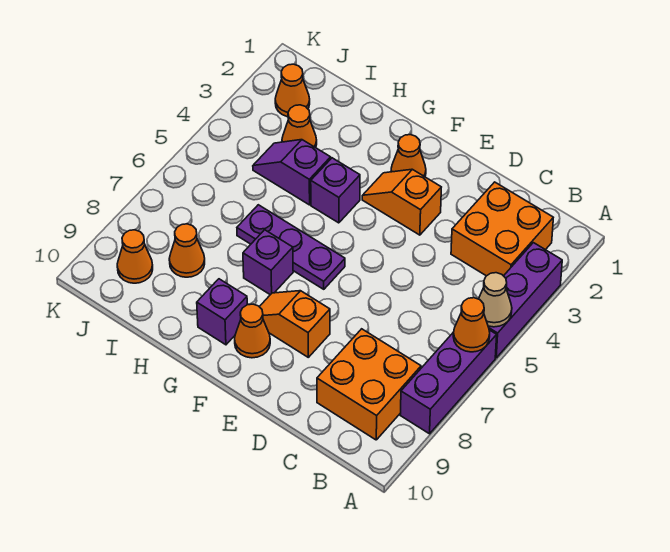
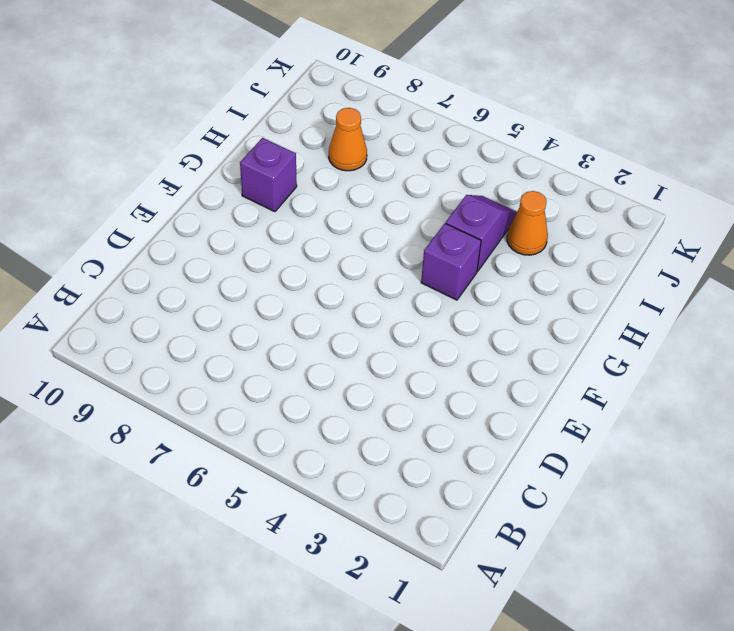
none -> purple brick A3:A5 level 1
none -> purple brick A6:A8 level 1
none -> orange brick B2:C3 level 1

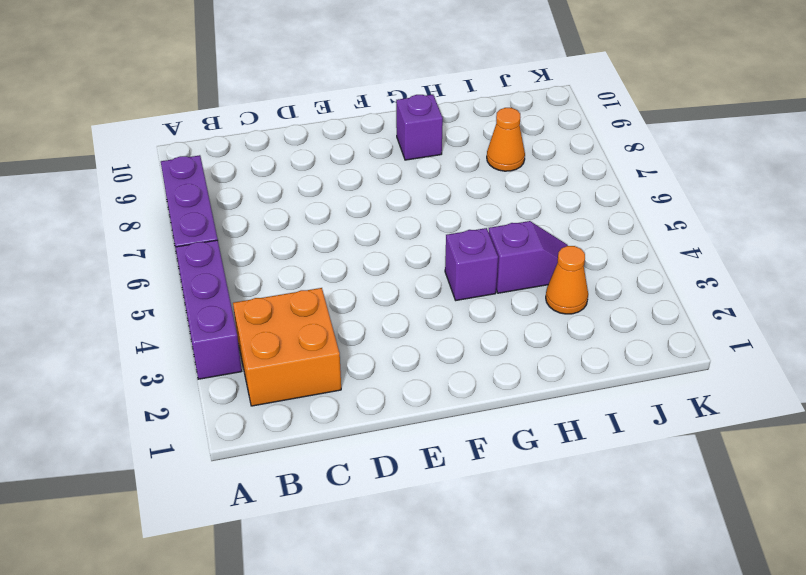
none -> orange brick B8:C9 level 1
none -> orange slope E3:F3 level 1 top E
none -> orange slope E8:F8 level 1 top E

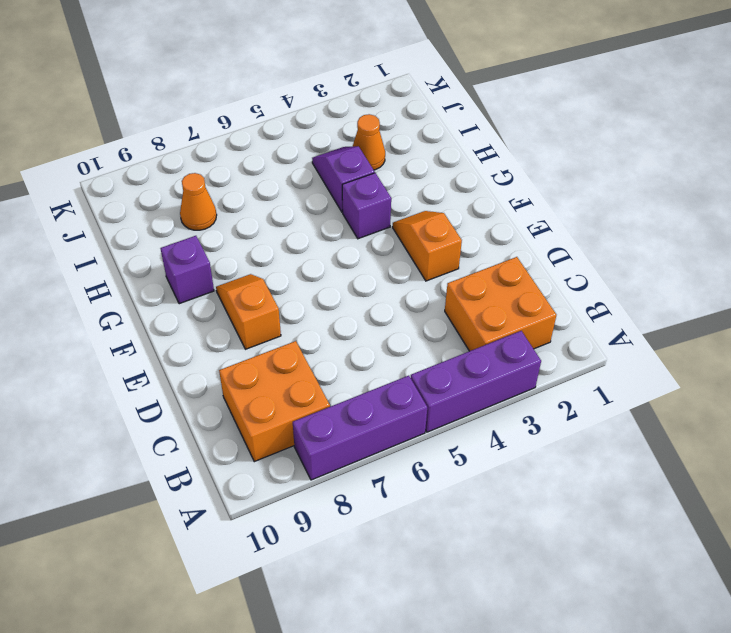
none -> orange cone F2 level 1
none -> purple plate F6:H6 level 1
none -> orange cone F9 level 1

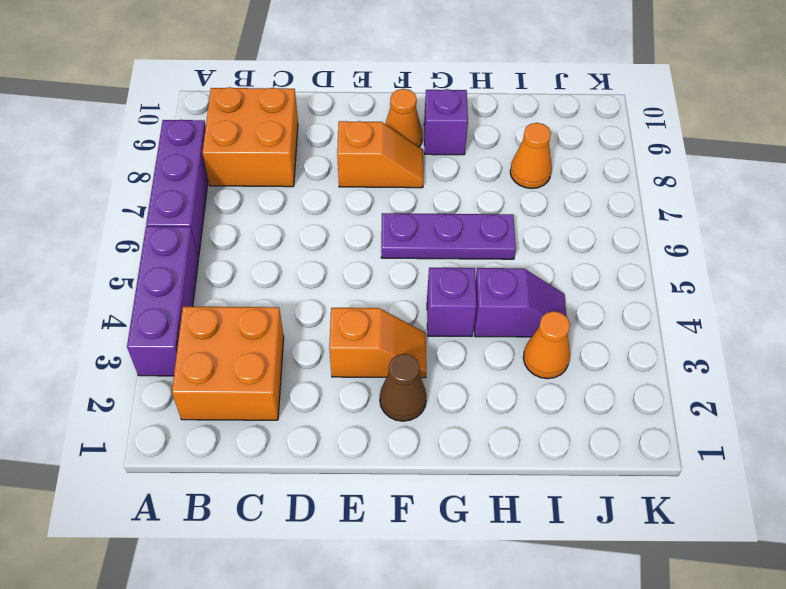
brown cone F2 level 1 -> orange cone F2 level 1
none -> purple brick G7 level 1
none -> orange cone J2 level 1
none -> orange cone J9 level 1

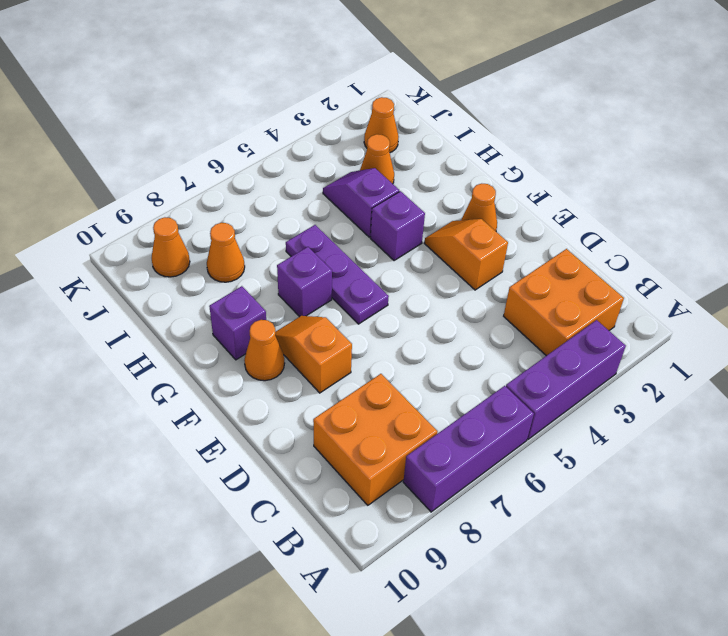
none -> tan cone A5 level 2
none -> orange cone A6 level 2

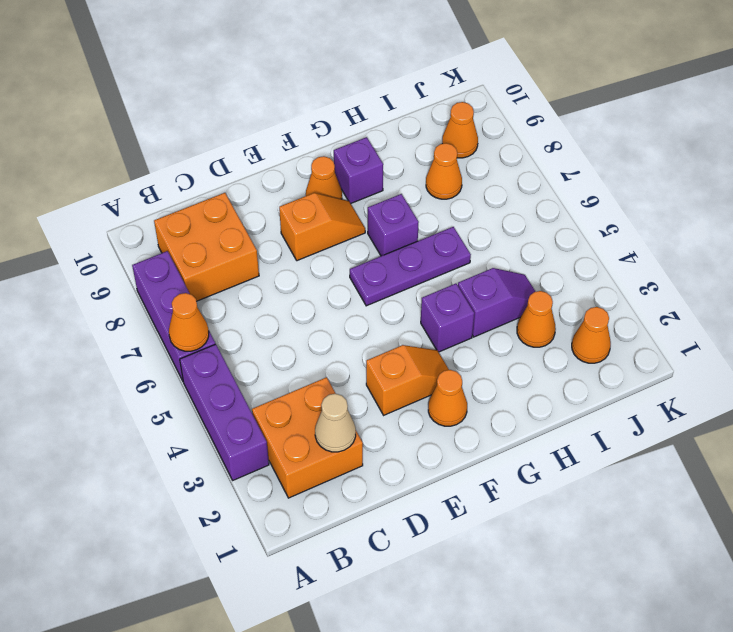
tan cone C2 level 2 -> tan cone A5 level 2

